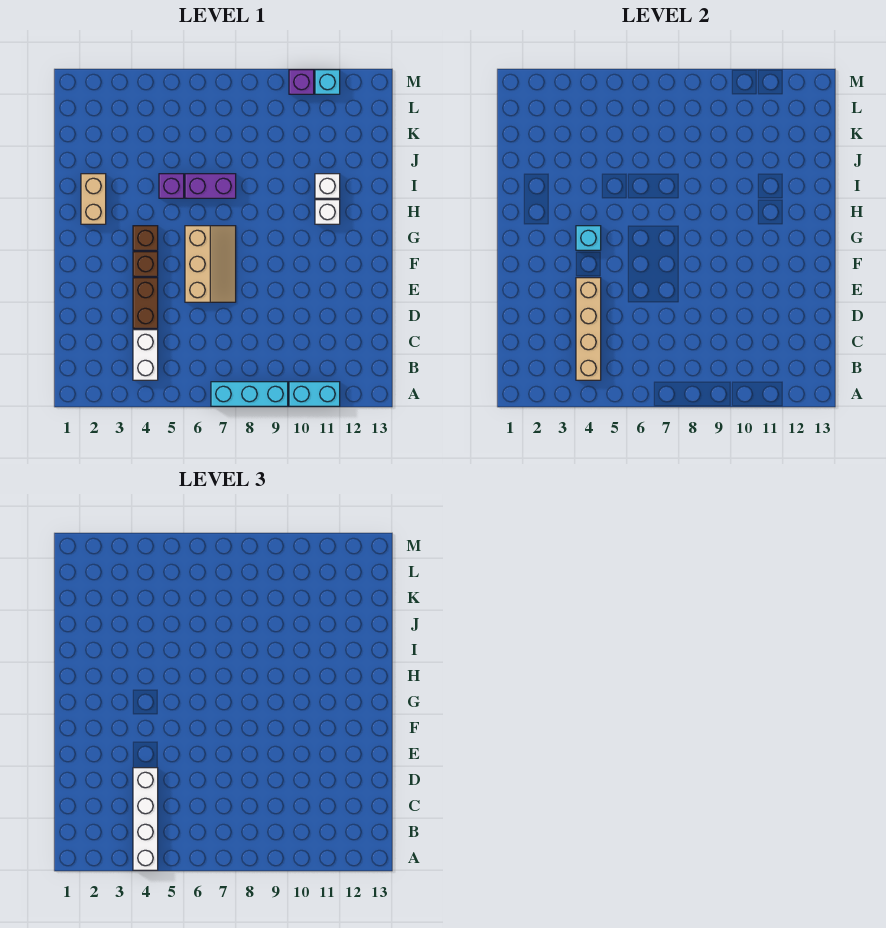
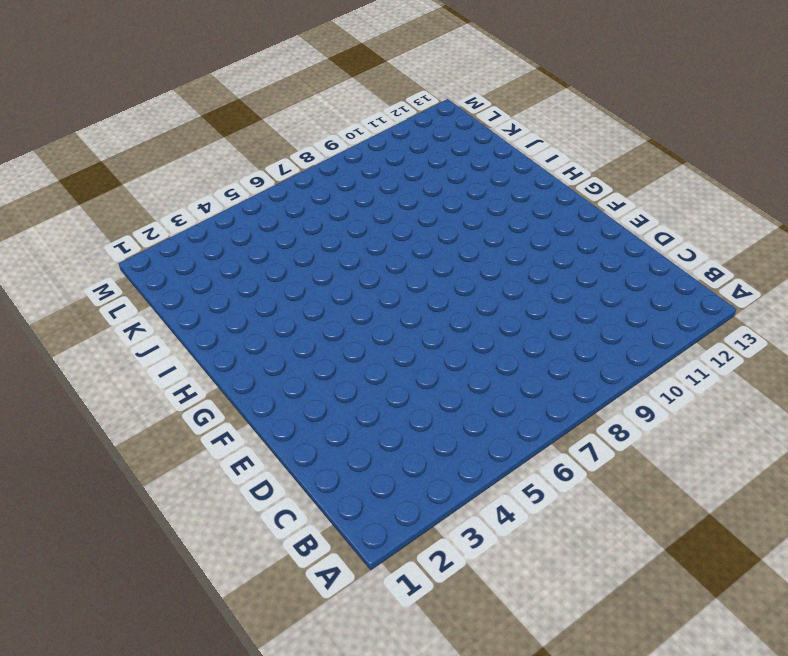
none -> cyan brick A7:A9 level 1
none -> cyan brick A10:A11 level 1
none -> white brick B4:C4 level 1

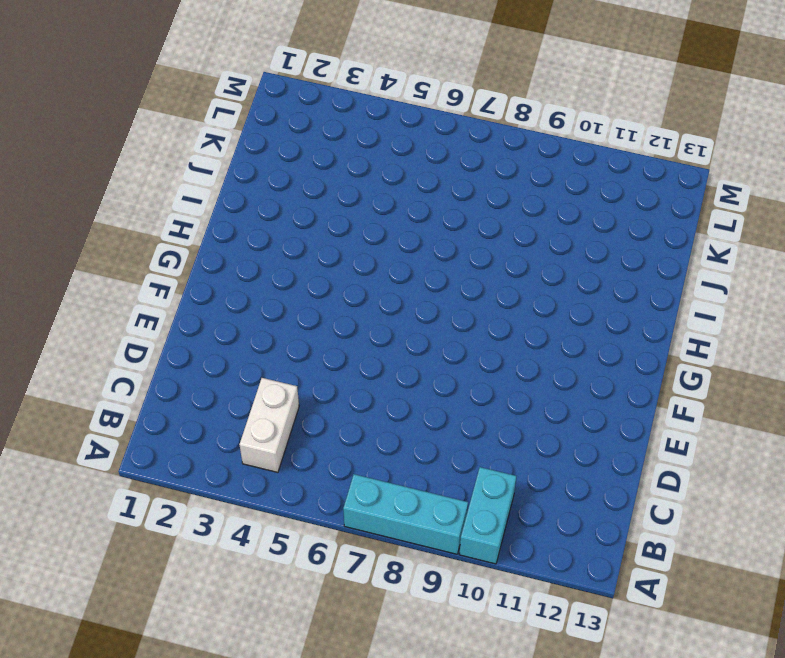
cyan brick A10:B10 level 1 -> cyan brick A10:A11 level 1
none -> brown brick D4:E4 level 1
none -> tan slope E6:G7 level 1 top 6
none -> brown brick F4 level 1

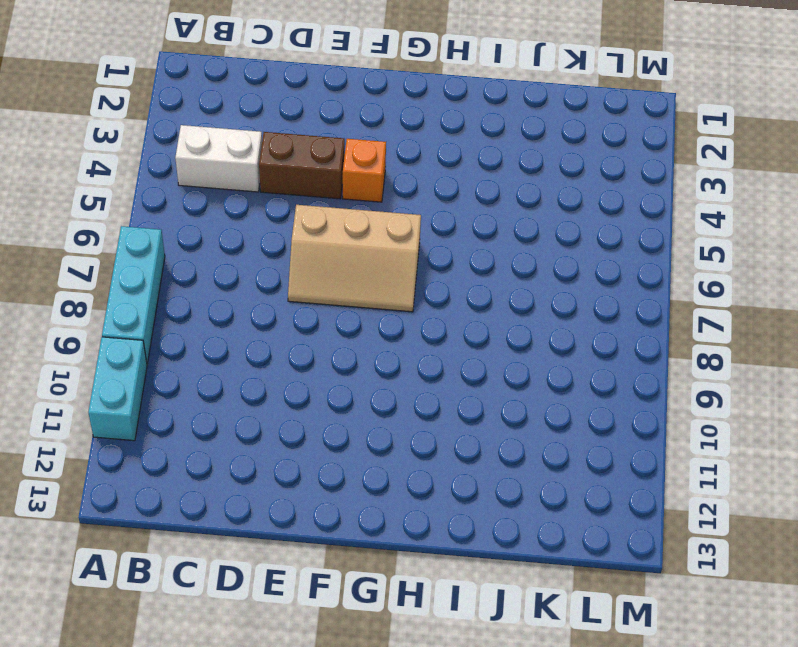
orange brick F4 level 1 -> brown brick F4 level 1
none -> brown brick G4 level 1
none -> tan brick H2:I2 level 1
none -> white brick H11 level 1

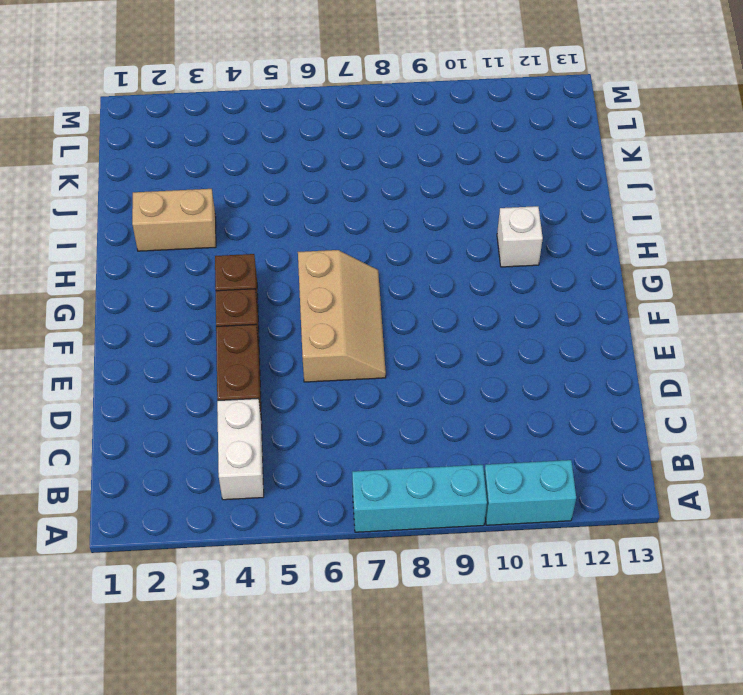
tan brick I2:I3 level 1 -> tan brick H2:I2 level 1
none -> purple brick I5 level 1
none -> purple brick I6:I7 level 1
none -> white brick I11 level 1

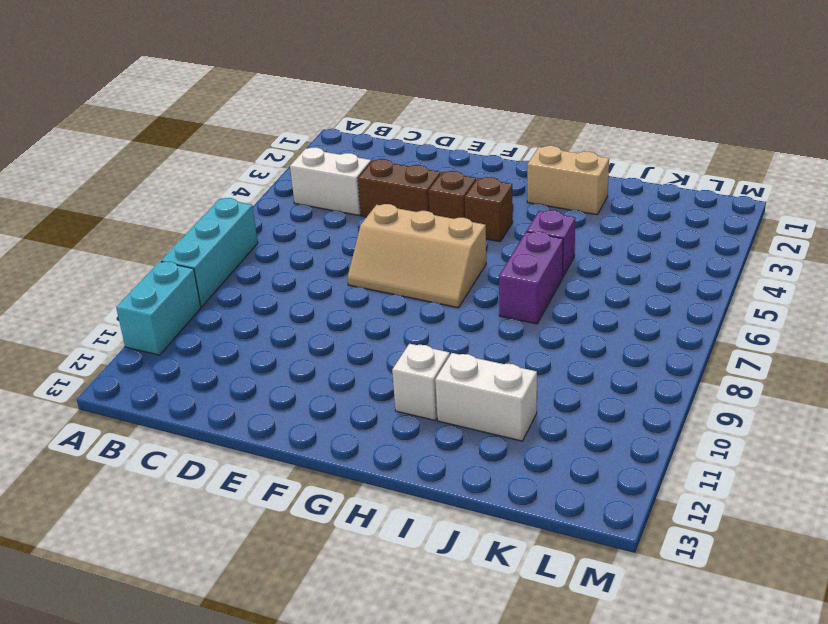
white brick I11:J11 level 1 -> white brick I11 level 1
none -> purple brick M10 level 1
none -> cyan brick M11 level 1
none -> tan brick B4:E4 level 2

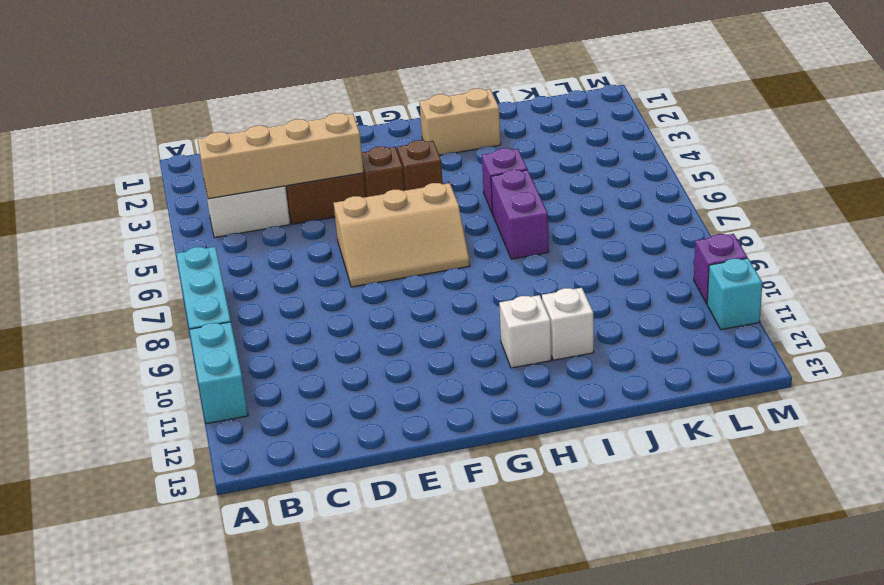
none -> cyan brick G4 level 2
none -> white brick A4:D4 level 3

